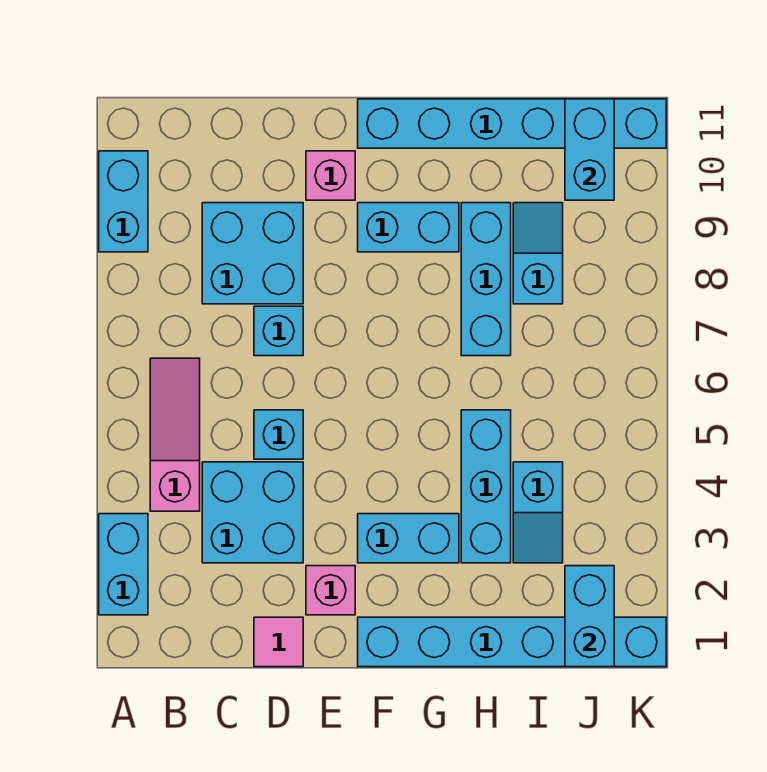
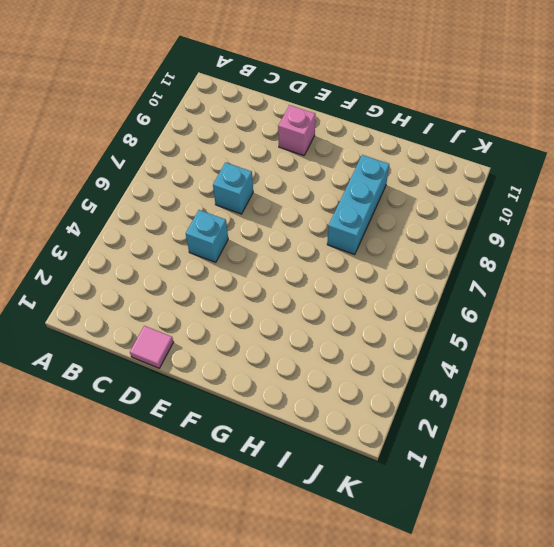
none -> cyan brick A2:A3 level 1
none -> cyan brick A9:A10 level 1
none -> pink slope B4:B6 level 1 top 4

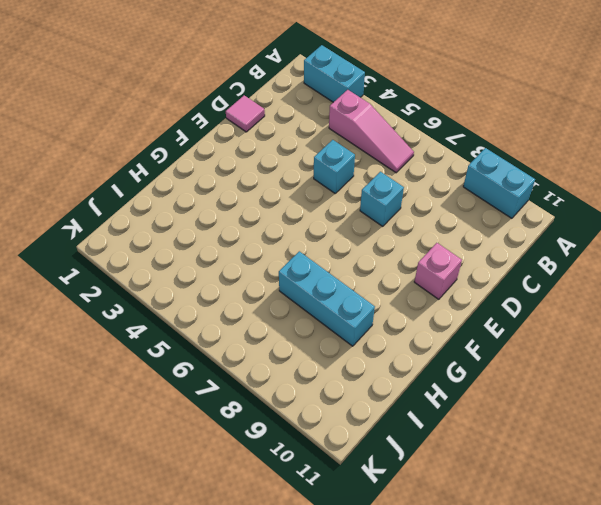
none -> cyan brick C3:D4 level 1
none -> cyan brick C8:D9 level 1
none -> pink brick E2 level 1

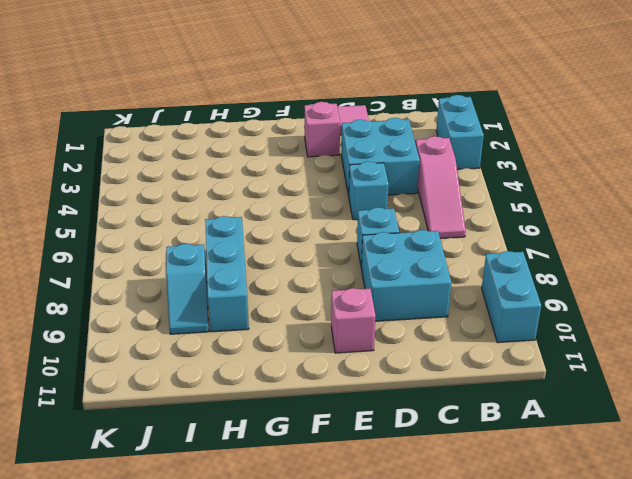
none -> cyan brick F1:K1 level 1
none -> cyan brick F3:G3 level 1
none -> cyan brick F9:G9 level 1

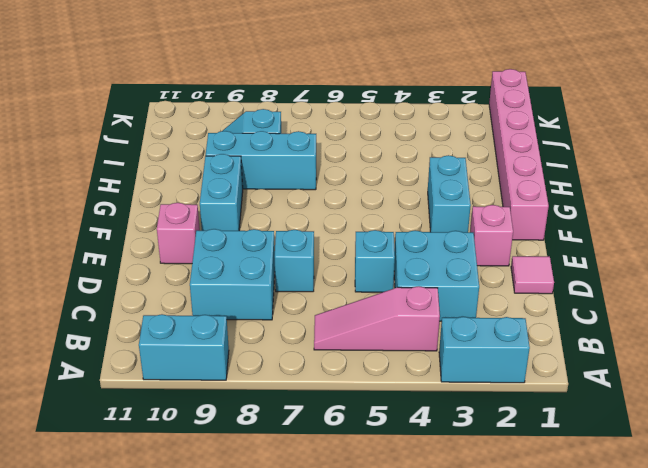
pink brick F1:K1 level 1 -> cyan brick F1:K1 level 1
none -> cyan brick F11:K11 level 1
none -> cyan brick H3:H5 level 1
none -> cyan slope I3:I4 level 1 top 4

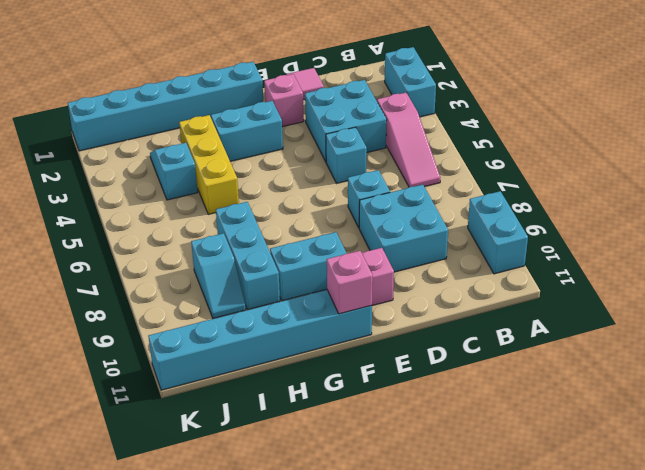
pink brick F11 level 2 -> none
yellow brick H3:H5 level 1 -> cyan brick H3:H5 level 1
none -> cyan brick J1:J2 level 2
none -> cyan brick J10:J11 level 2

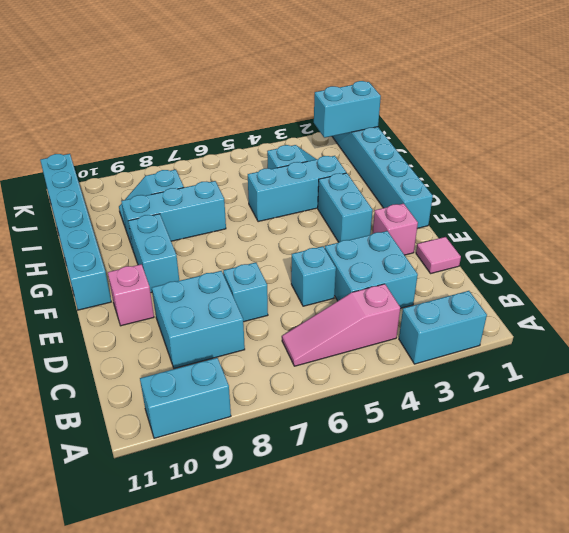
none -> cyan brick J10:J11 level 2

